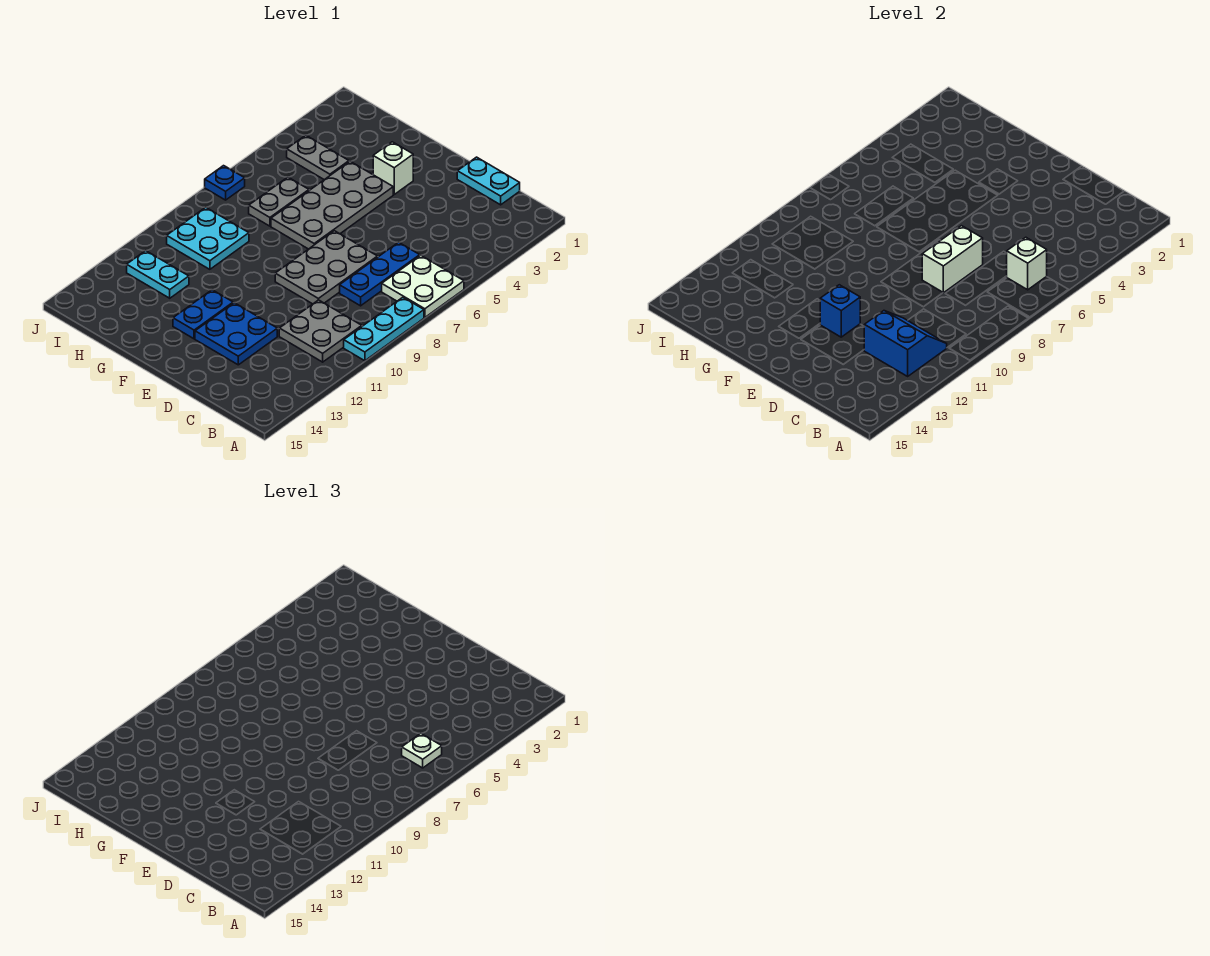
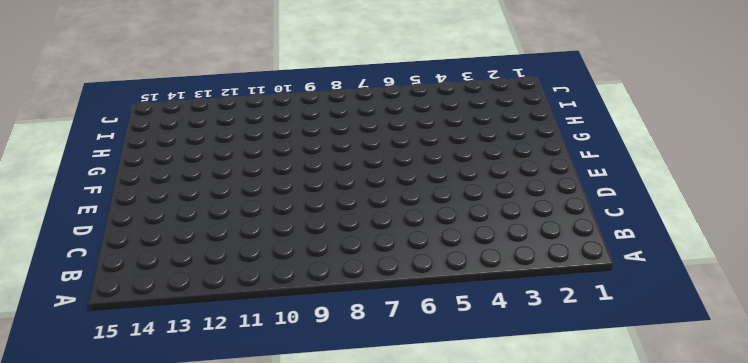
none -> white plate A6:B7 level 1
none -> cyan plate A8:A10 level 1
none -> grey plate B10:C11 level 1

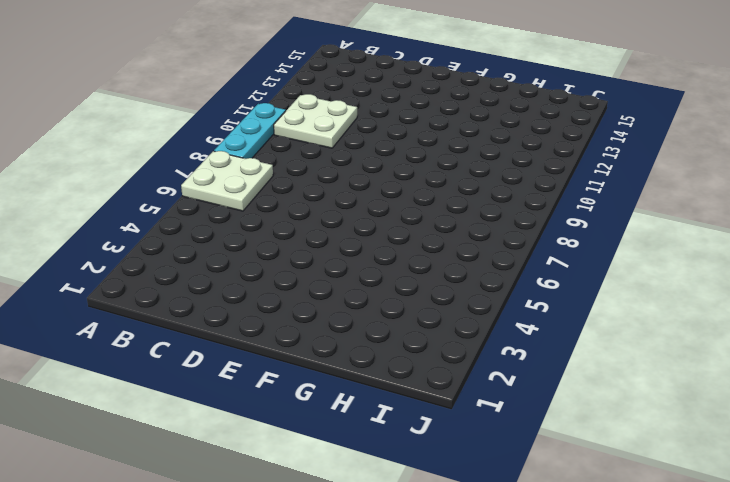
white plate B10:C11 level 1 -> grey plate B10:C11 level 1
none -> cyan plate C1:D1 level 1
none -> blue plate C6:C8 level 1
none -> grey plate D7:E9 level 1

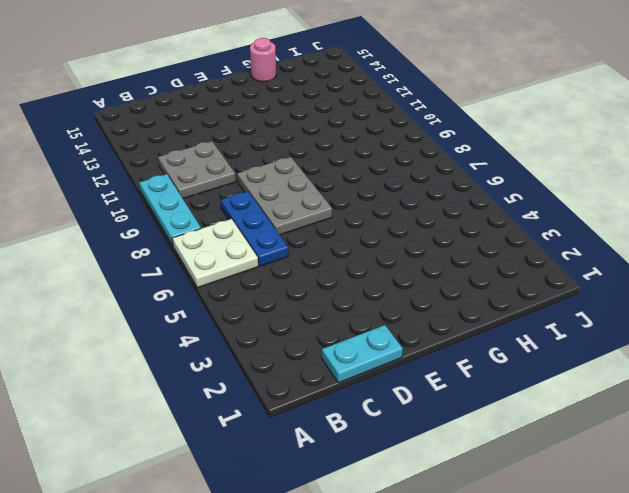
pink round brick G15 level 1 -> none
none -> blue plate D12:E13 level 1
none -> white brick F3 level 1
none -> grey plate F4:G7 level 1

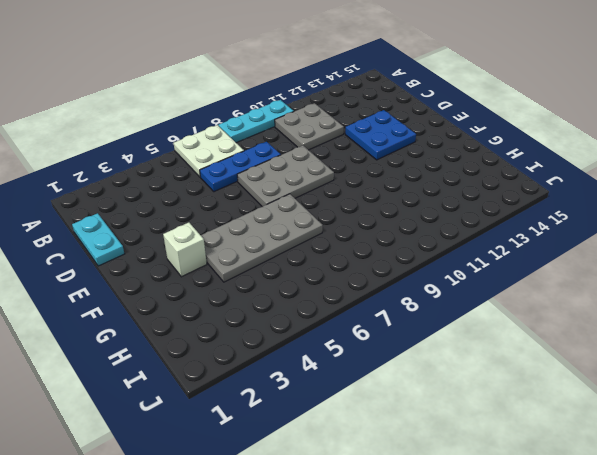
none -> blue plate F12:F13 level 1
none -> grey plate H4:I4 level 1
none -> grey plate H6:H7 level 1

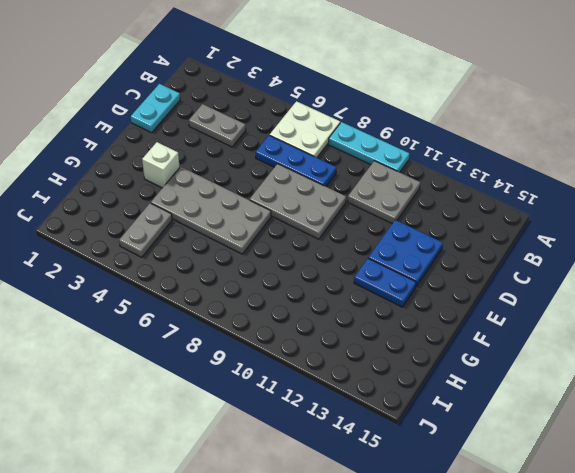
grey plate C3:C4 level 1 -> grey plate H6:H7 level 1
none -> cyan plate H9:I10 level 1
none -> cyan plate H12:I12 level 1
none -> blue plate J7 level 1

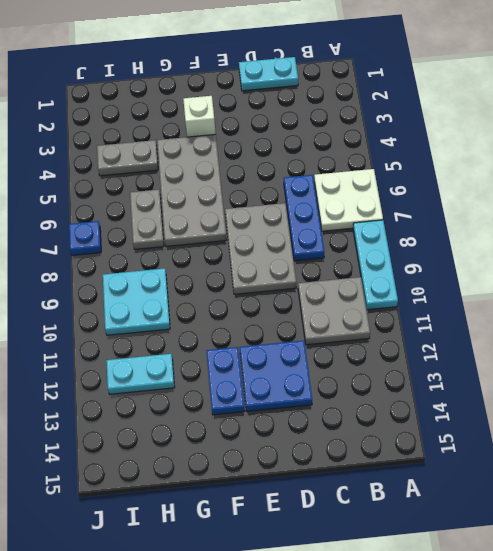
none -> white brick B6 level 2
none -> blue slope B11:C12 level 2 top 12
none -> white brick D7:D8 level 2

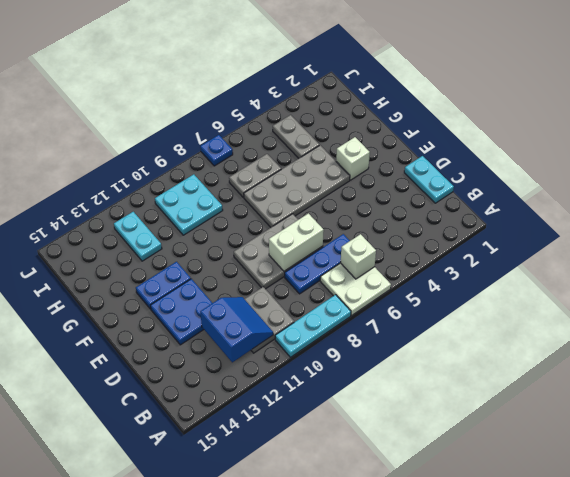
none -> blue brick E12 level 2
none -> white plate B6 level 3

